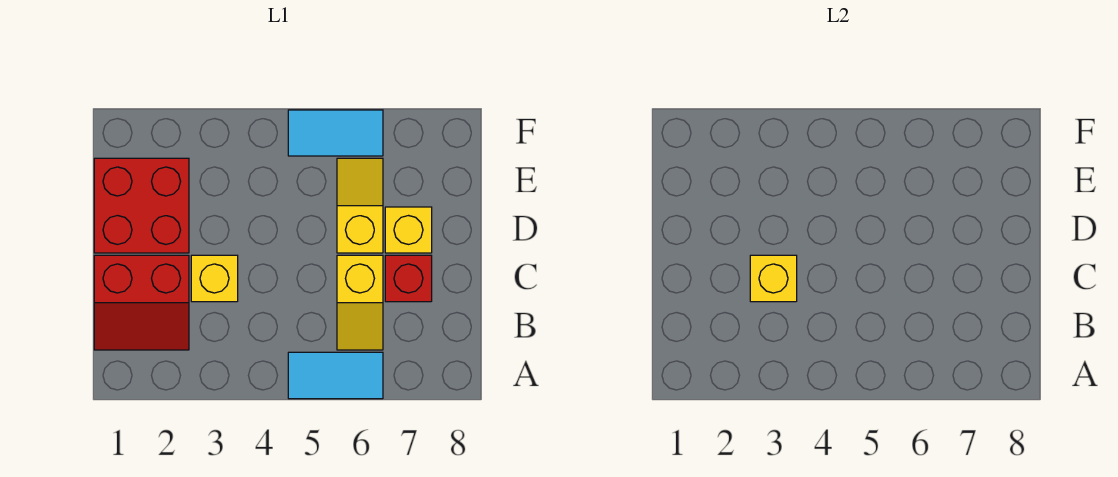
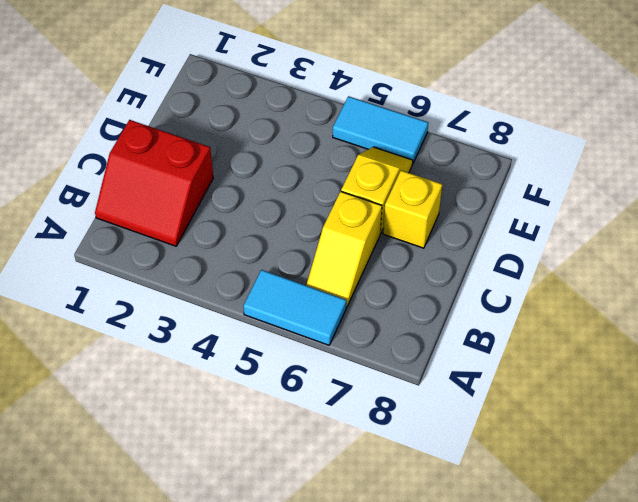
none -> yellow brick C3 level 1
none -> red brick C7 level 1

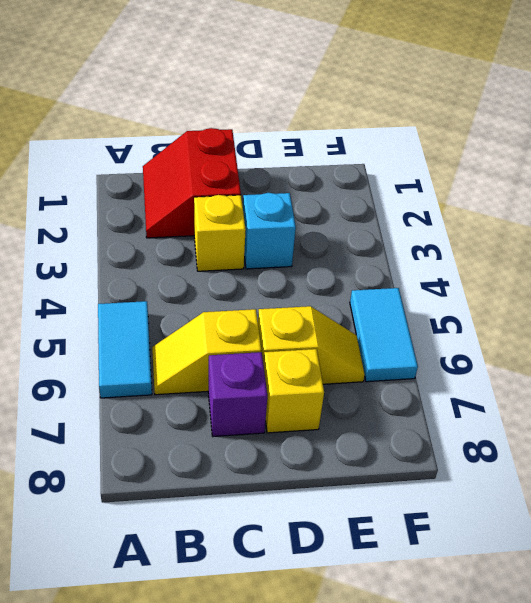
purple brick C7 level 1 -> red brick C7 level 1
cyan brick D3 level 1 -> none
none -> red brick D1:E2 level 1
none -> yellow brick C3 level 2

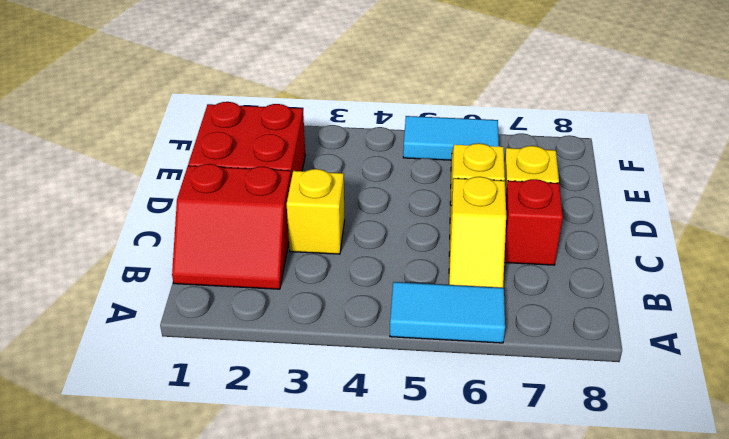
none -> yellow brick C3 level 2

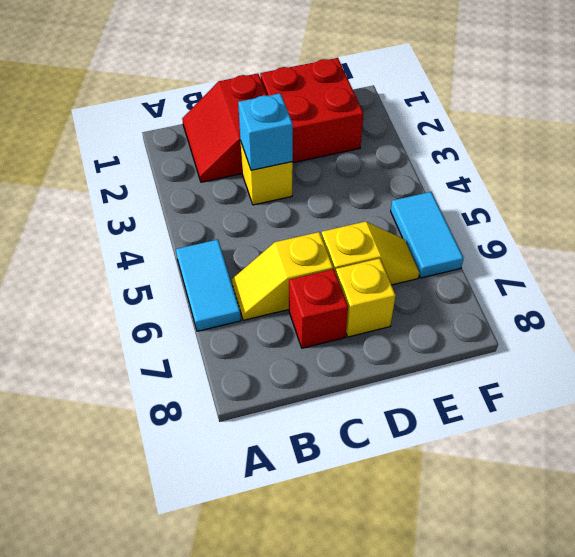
cyan brick C3 level 2 -> yellow brick C3 level 2

